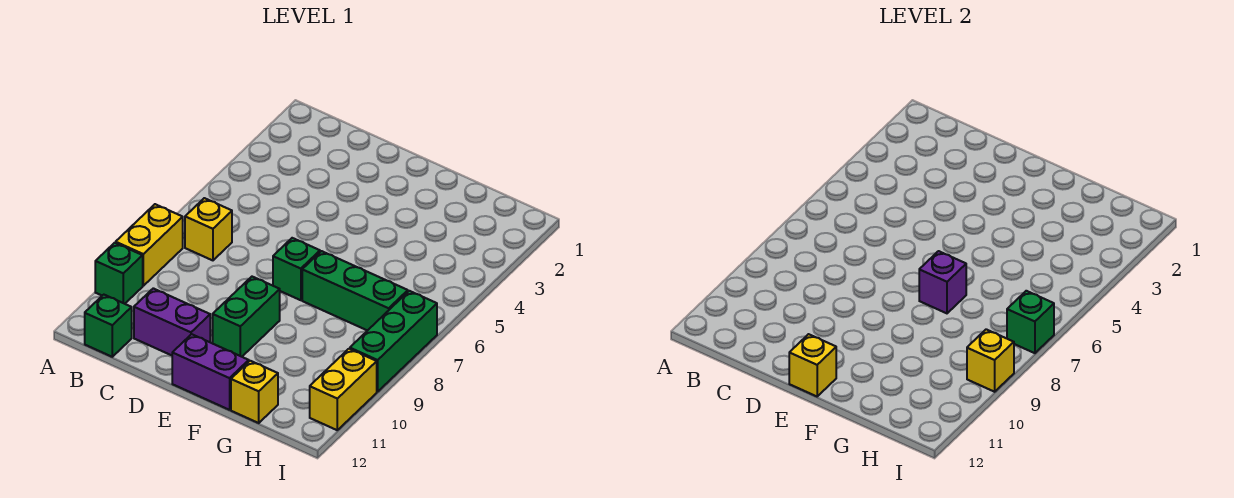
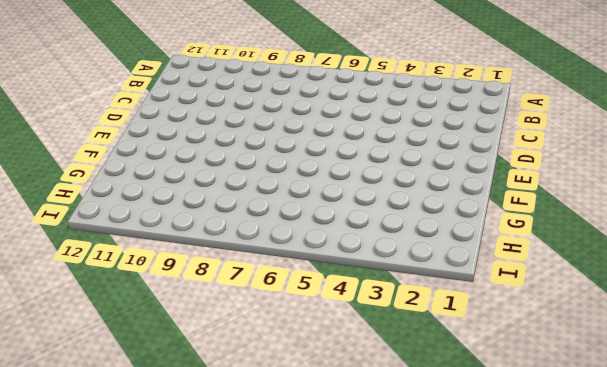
none -> yellow brick A8:A9 level 1
none -> green brick A10 level 1
none -> yellow brick B7 level 1

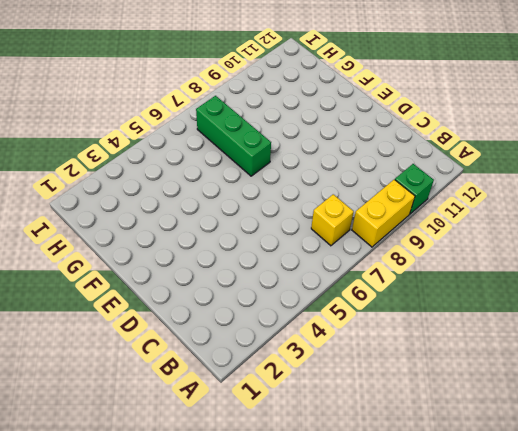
none -> green brick B12 level 1
none -> purple brick C11:D11 level 1
none -> green brick E7 level 1

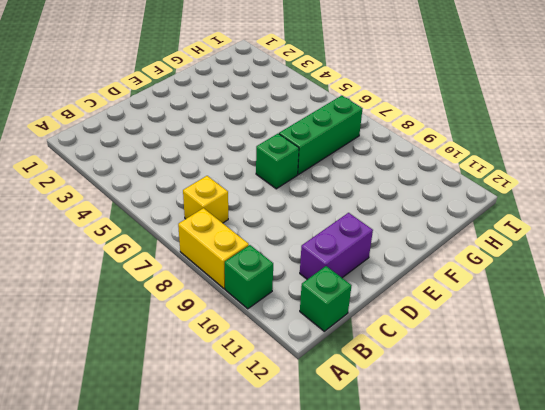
none -> green brick E9:E10 level 1
none -> purple brick E12:F12 level 1
none -> yellow brick G12 level 1

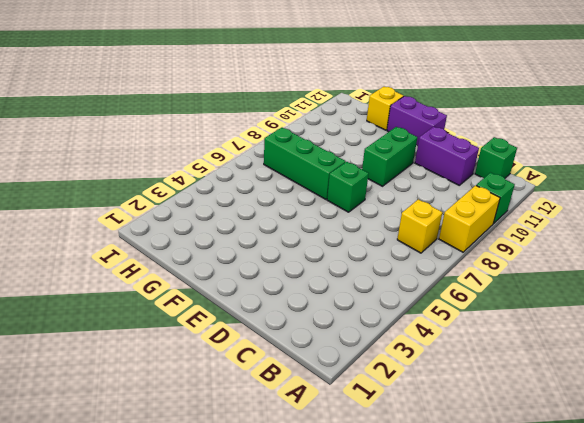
none -> green brick I7:I9 level 1
none -> yellow brick I10:I11 level 1
none -> yellow brick E12 level 2

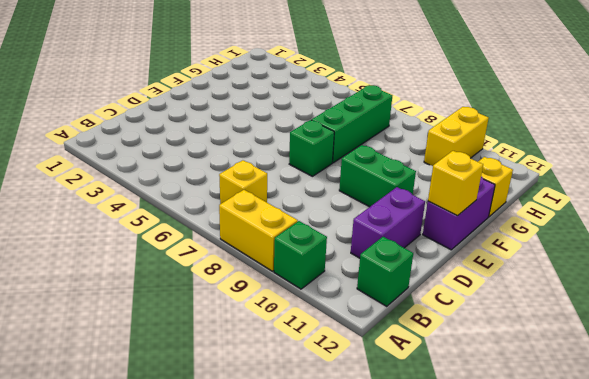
yellow brick H10:I10 level 1 -> yellow brick I10:I11 level 1
none -> green brick I7:I9 level 1
none -> purple brick F7 level 2
none -> green brick I7 level 2

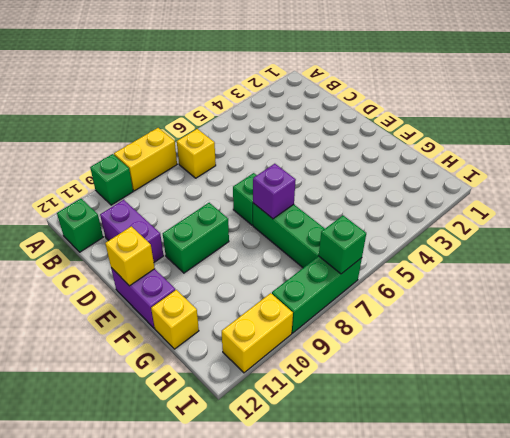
none -> yellow brick I9 level 2

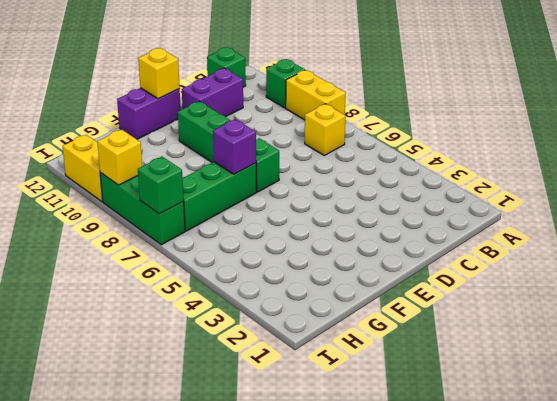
none -> yellow brick G12 level 1

